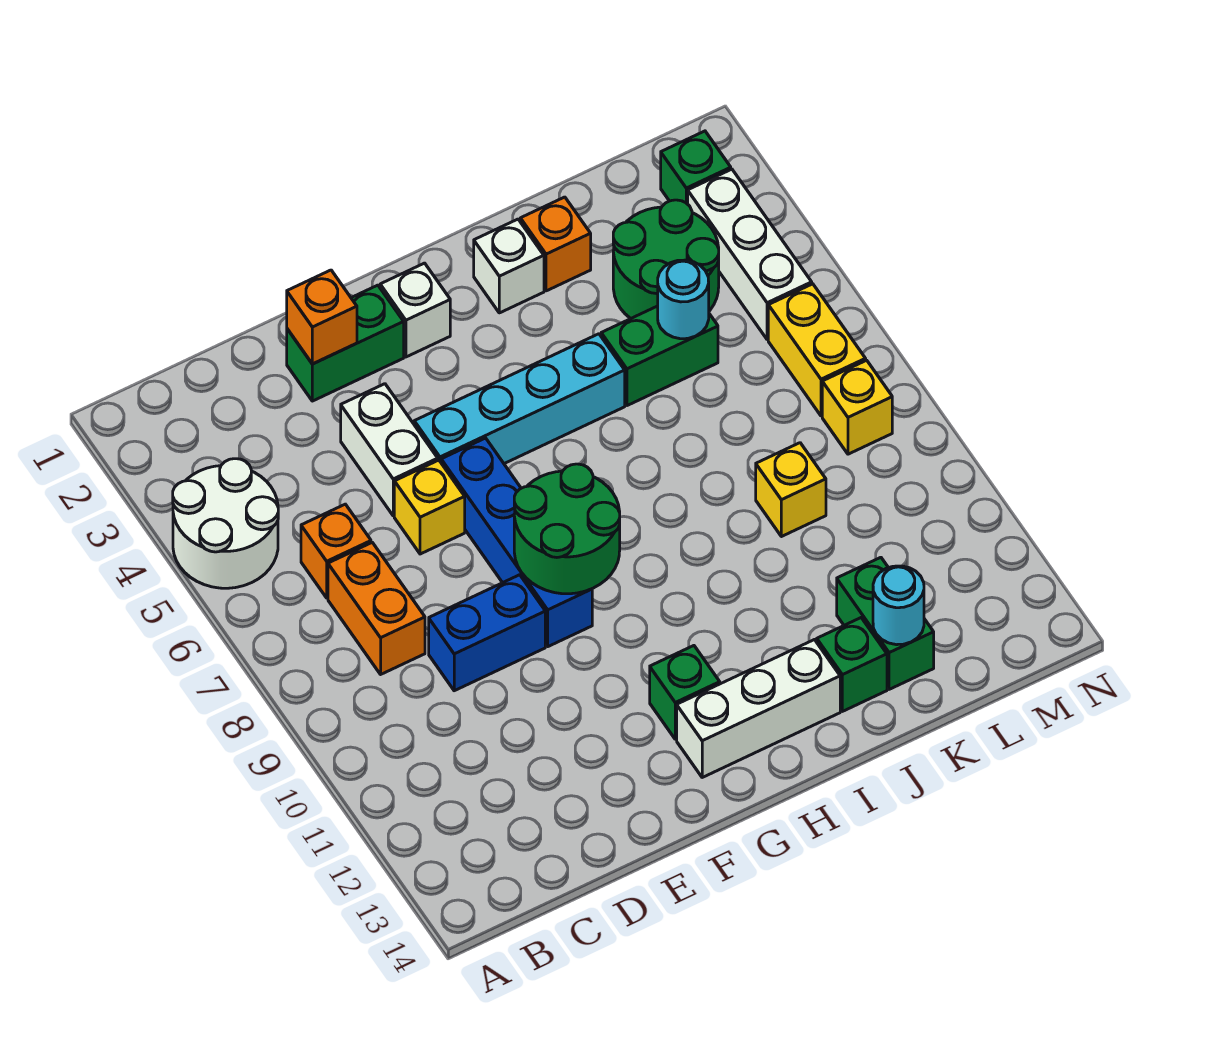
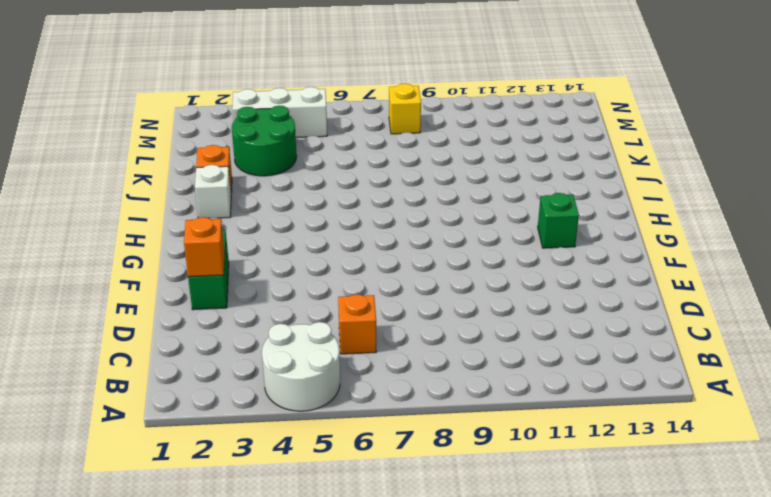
none -> orange brick C7:C8 level 1
none -> blue brick D9:E9 level 1
none -> white brick E4:E5 level 1

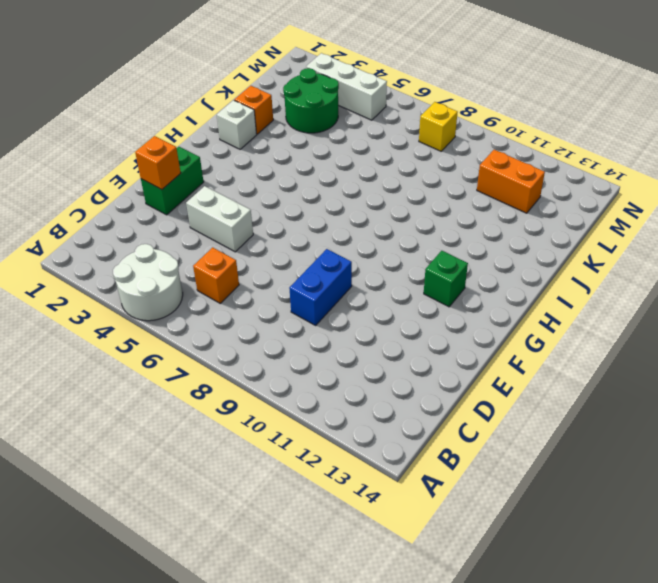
orange brick L11:L12 level 1 -> orange brick C7:C8 level 1
none -> yellow brick E6 level 1
none -> cyan brick F5:I5 level 1
none -> blue brick F6:F9 level 1

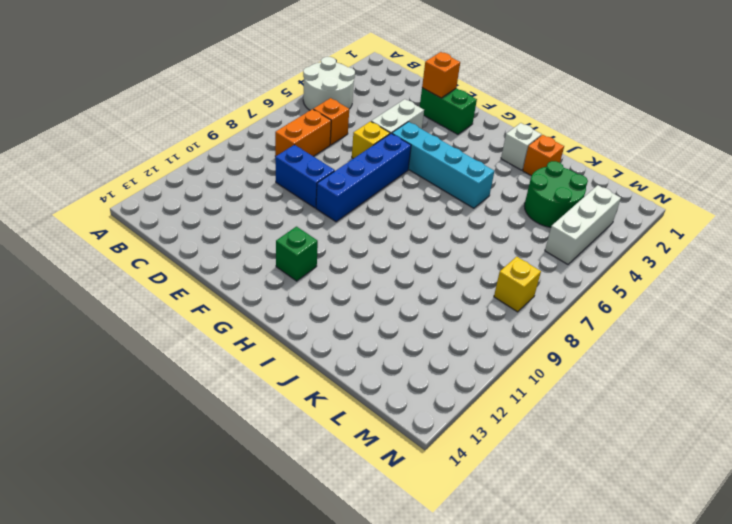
none -> white brick G2 level 1
none -> white brick G13:I13 level 1
none -> green brick J5:K5 level 1

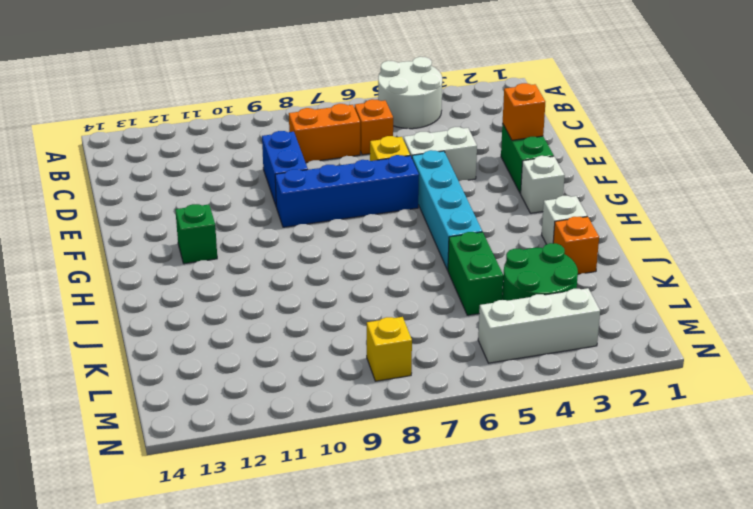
none -> white brick G13:I13 level 1
none -> green brick J13 level 1
none -> yellow brick K9 level 1

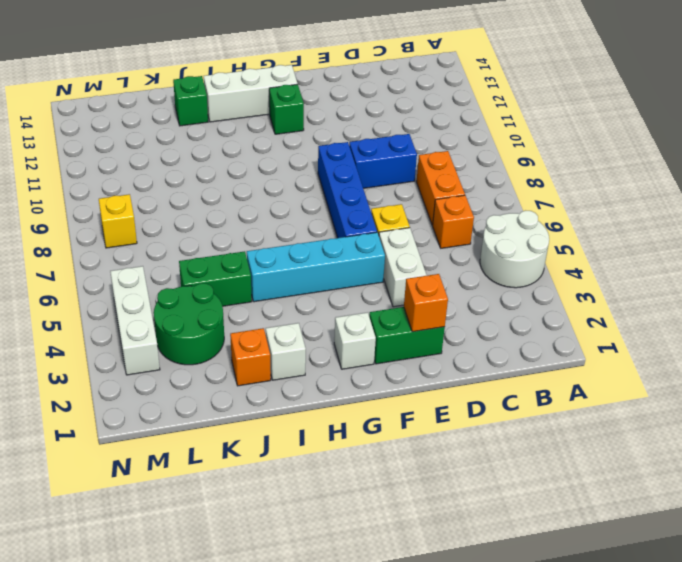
none -> yellow brick K9 level 1
none -> green brick K12:K13 level 1
none -> green brick M2 level 1

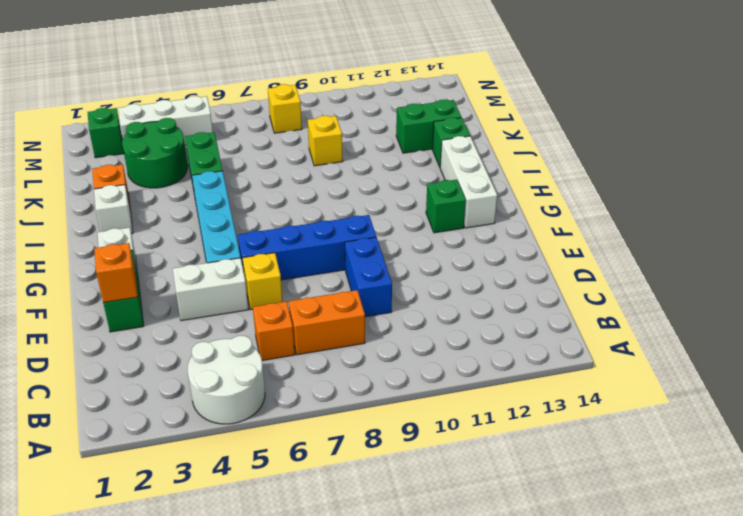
none -> yellow brick M6:M7 level 1
none -> green round brick F8:G9 level 2
none -> cyan round brick K5 level 2

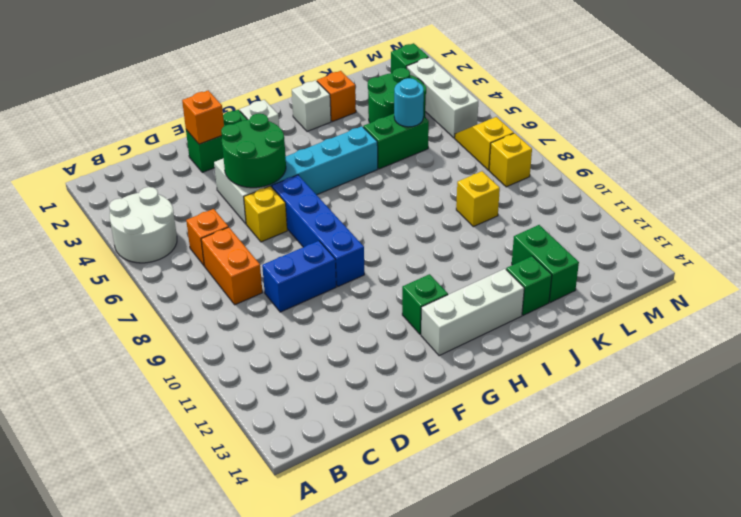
green round brick E4:F5 level 2 -> green round brick F8:G9 level 2
yellow slope M6:M7 level 1 top 7 -> yellow brick M6:M7 level 1
none -> cyan round brick K13 level 2

